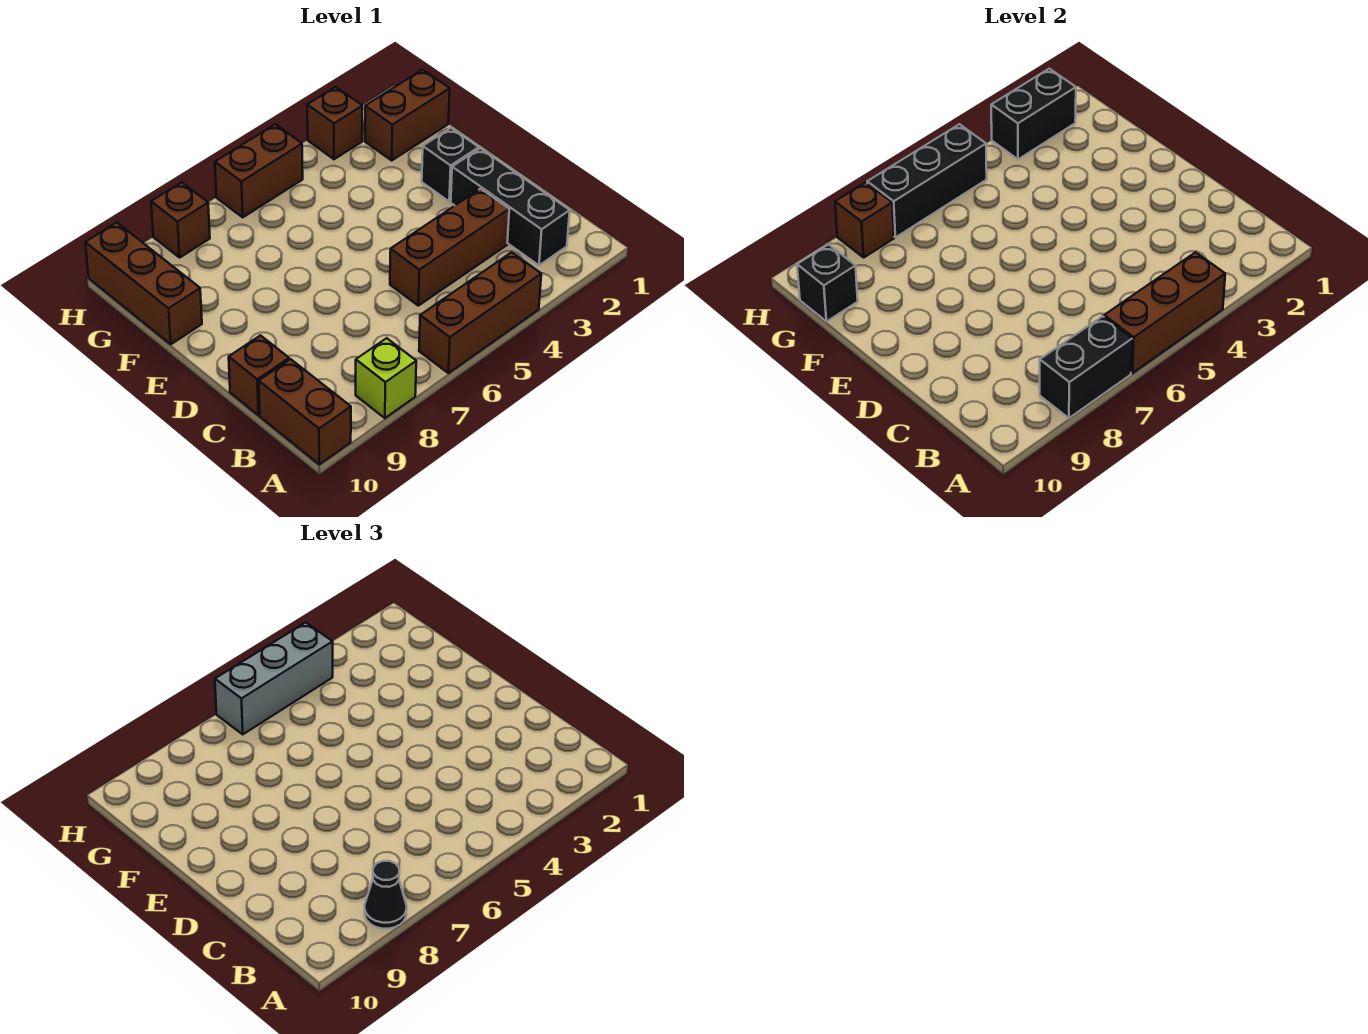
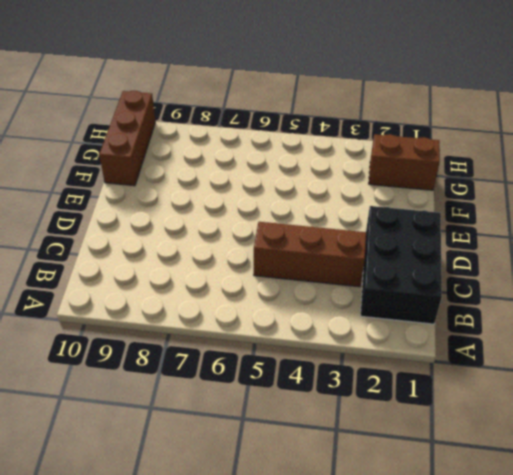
black brick B1:D2 level 1 -> black brick B2:D2 level 1
none -> brown brick A4:A6 level 1
none -> lime brick A8 level 1
none -> brown brick A10:B10 level 1

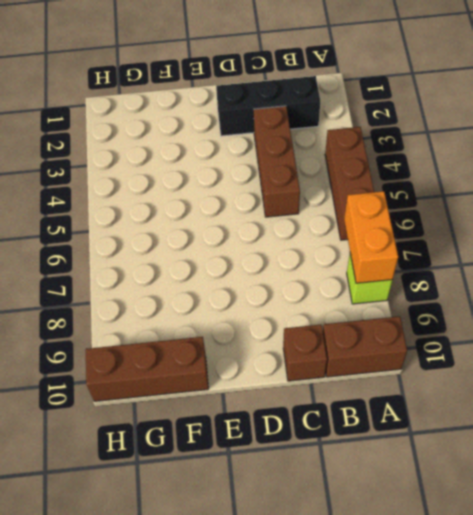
orange brick A7:A8 level 2 -> black brick A7:A8 level 2
none -> black brick E2 level 1
none -> brown brick G1:G2 level 1
none -> brown brick H3 level 1

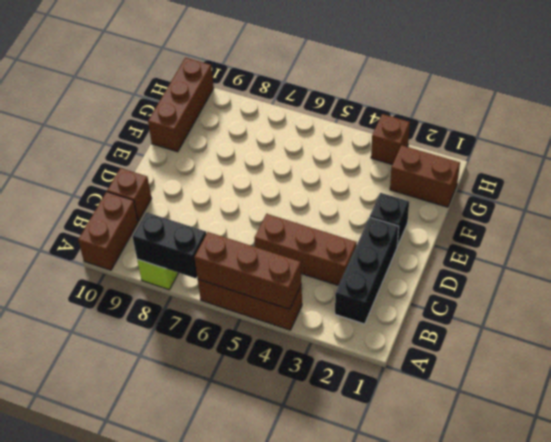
none -> brown brick H5:H6 level 1
none -> brown brick H8 level 1
none -> black brick G10 level 2

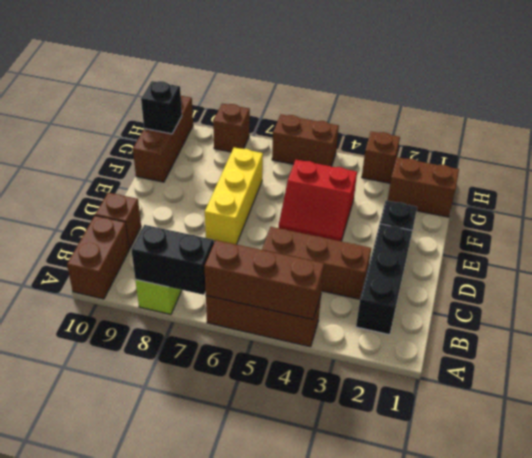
yellow brick D7:F7 level 1 -> none
red slope E4:F5 level 1 top F -> none
none -> black brick H2:H3 level 2
none -> black brick H5:H7 level 2
none -> brown brick H8 level 2

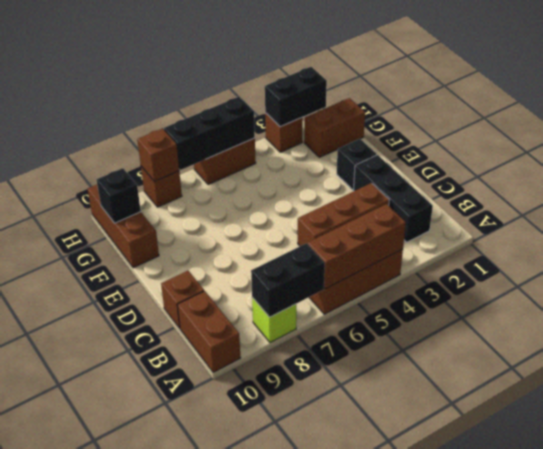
none -> black cone A8 level 3
none -> grey brick H4:H6 level 3

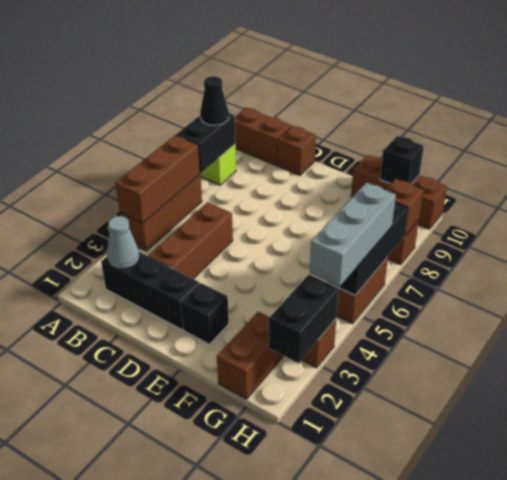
grey cone B2 level 2 -> none

